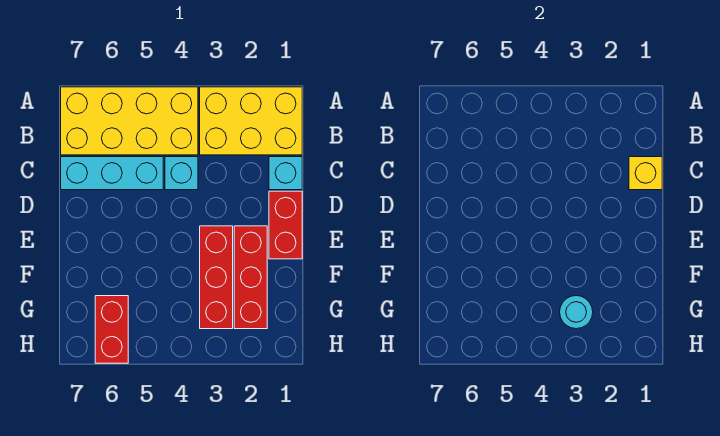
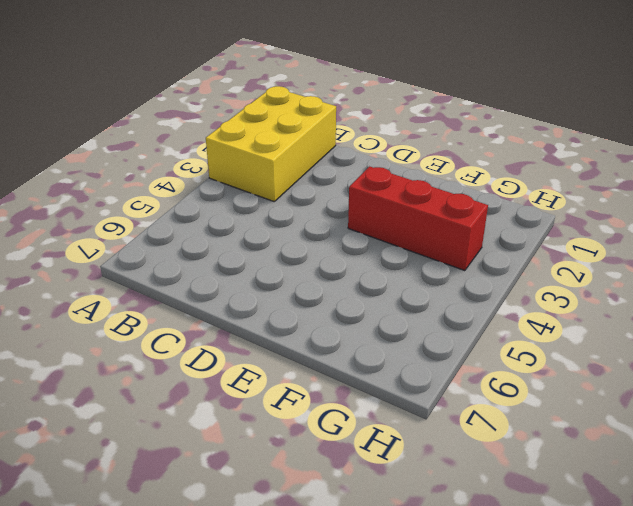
none -> yellow brick A4:B7 level 1
none -> cyan brick C1 level 1

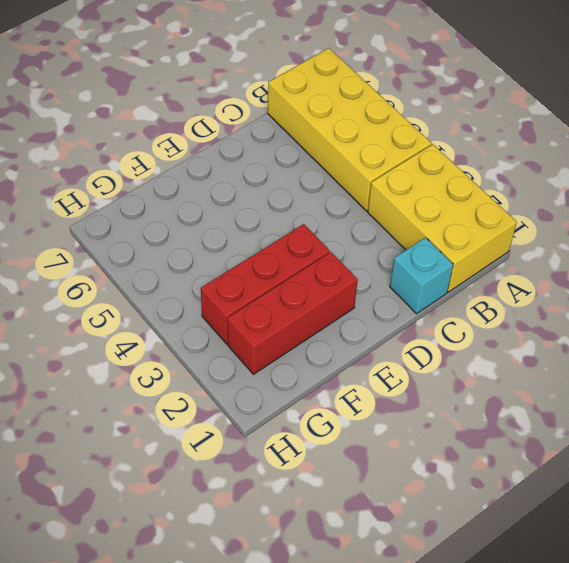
none -> cyan brick C4 level 1
none -> cyan brick C5:C7 level 1

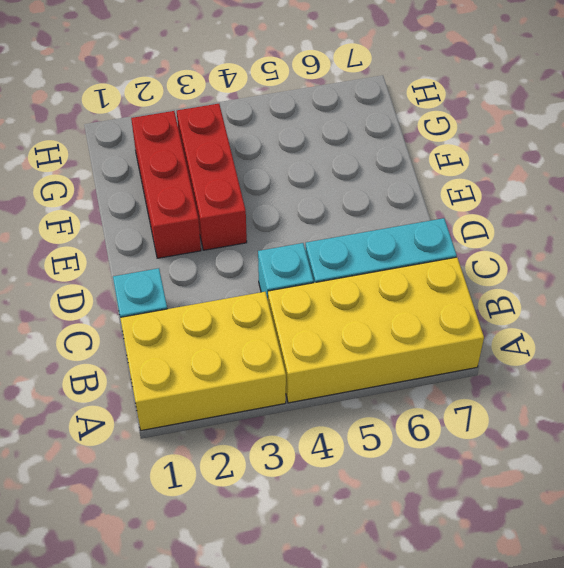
none -> red brick D1:E1 level 1
none -> red brick G6:H6 level 1

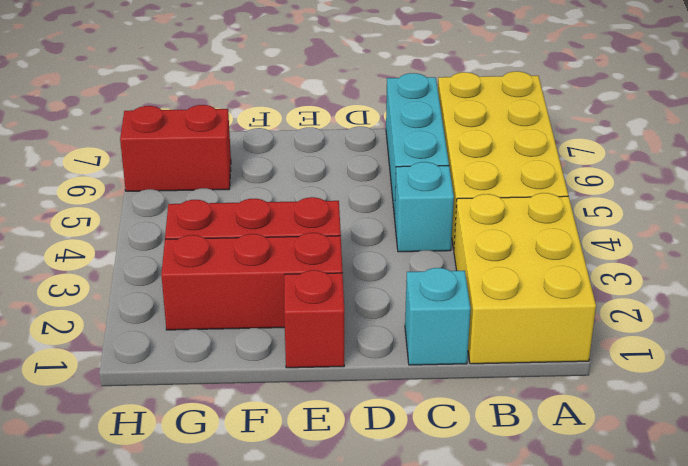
red brick E1 level 1 -> red brick D1:E1 level 1
none -> yellow brick C1 level 2
none -> cyan round brick G3 level 2

